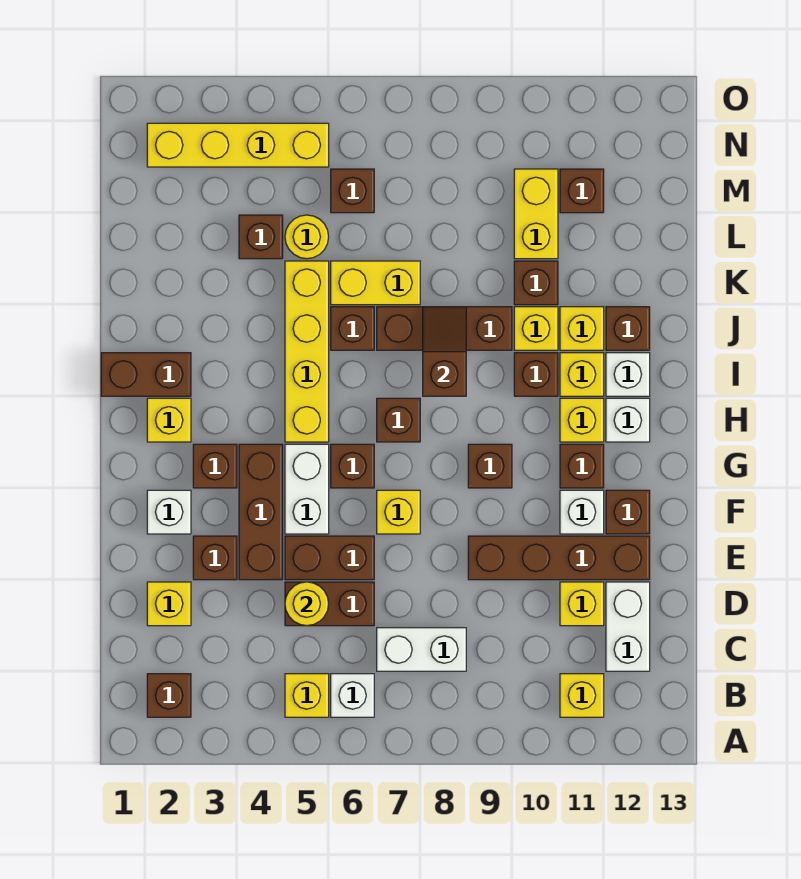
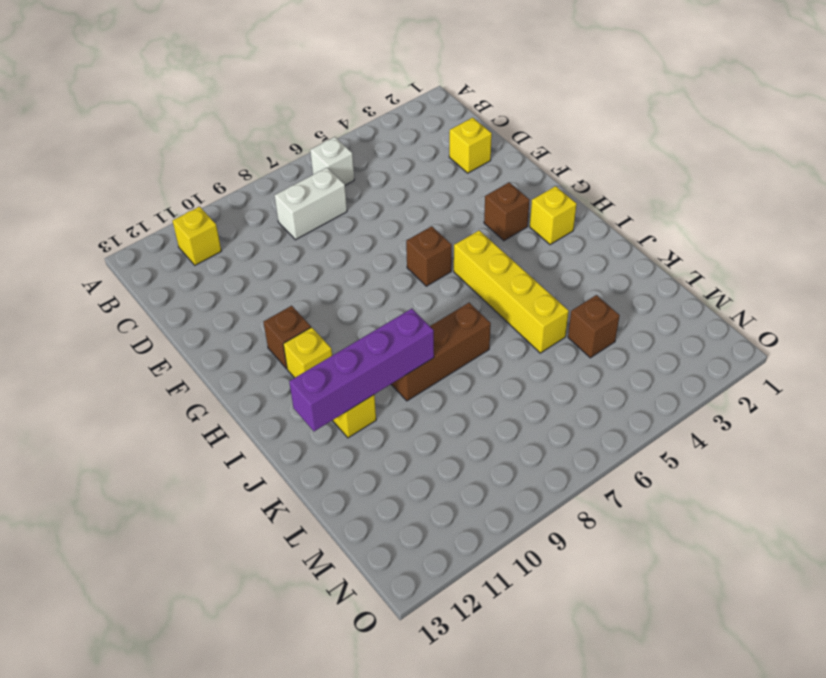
purple brick J9:J12 level 2 -> none
none -> brown brick B2 level 1
none -> yellow brick B5 level 1
none -> white brick C12:D12 level 1
none -> brown brick D5:D6 level 1

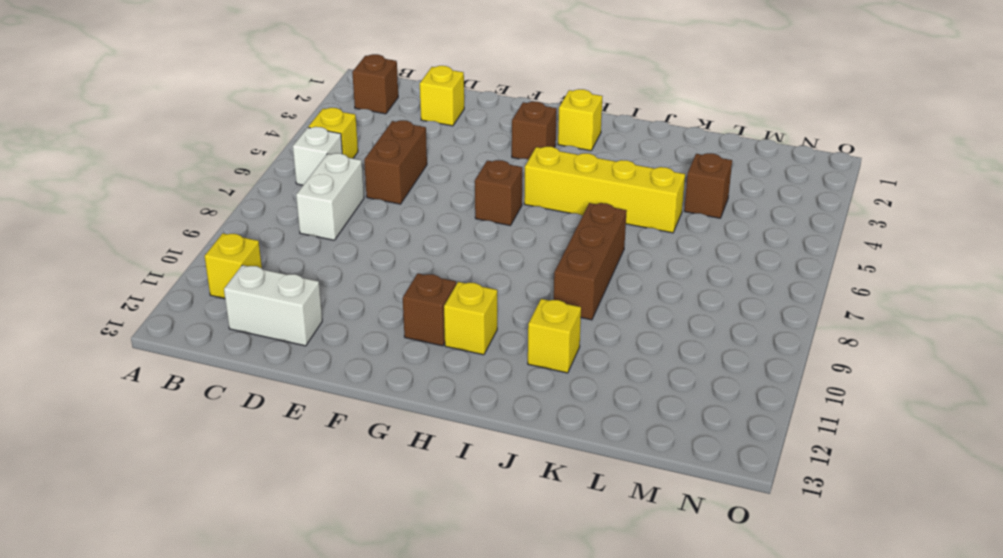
none -> yellow brick D11 level 1
none -> brown brick E3 level 1
none -> brown brick E4:G4 level 1
none -> brown brick E5:E6 level 1

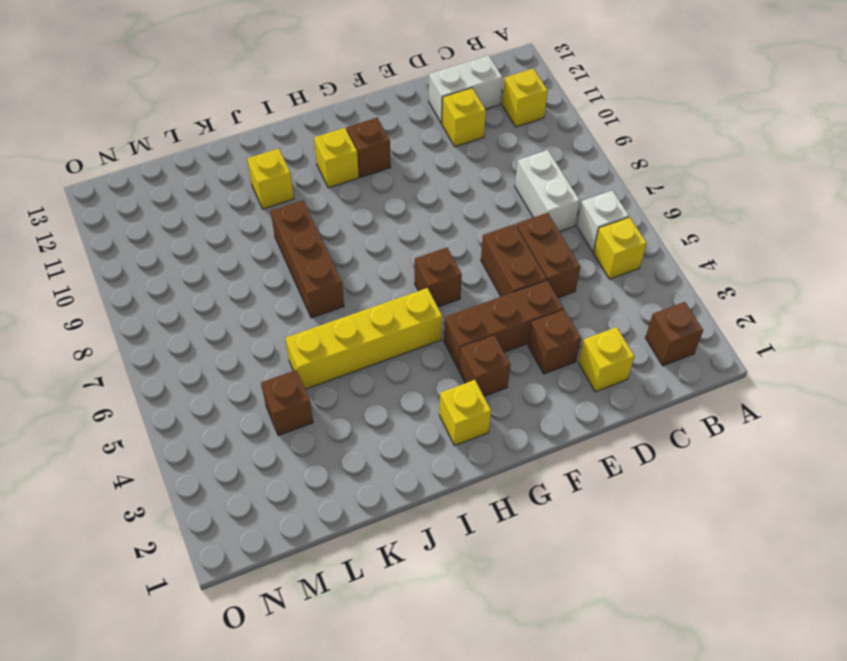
none -> brown brick E9:E12 level 1
none -> white brick F2 level 1
none -> white brick F5:G5 level 1
none -> yellow brick F7 level 1

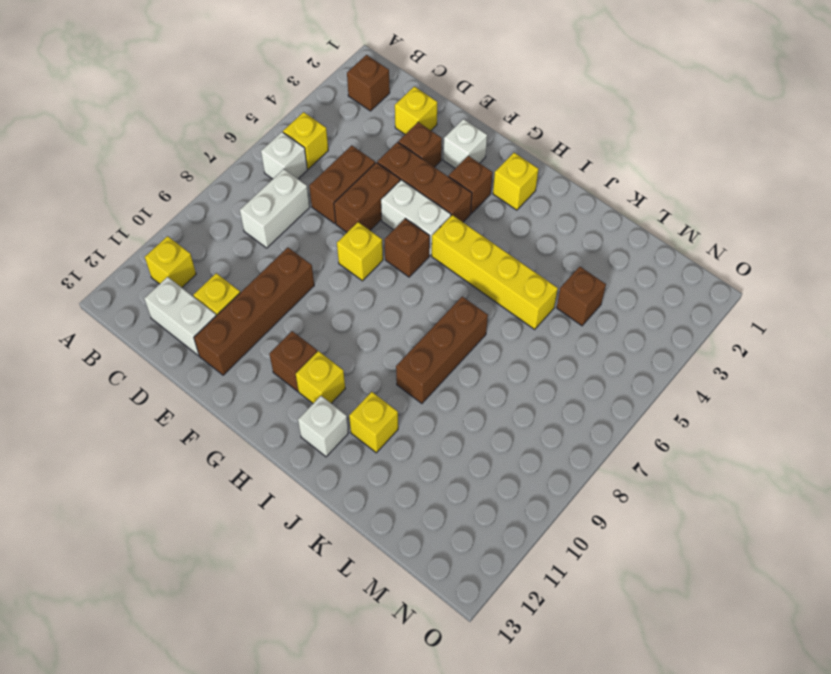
none -> white brick F11 level 1
none -> brown brick F12 level 1
none -> brown brick G9 level 1
none -> brown brick H7 level 1

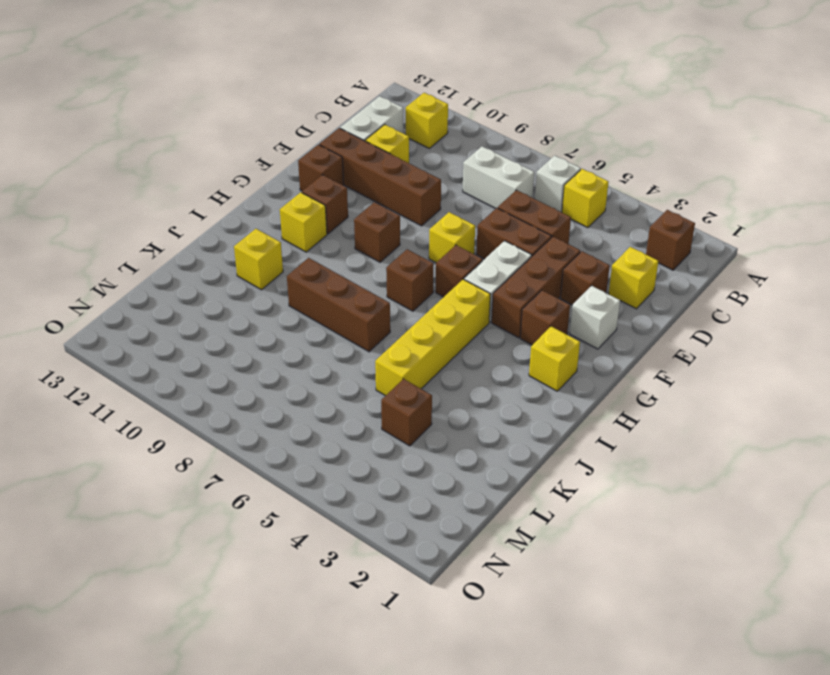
none -> white brick F11 level 1
none -> white brick H12 level 1
none -> brown brick I1:I2 level 1
none -> brown brick I10 level 1

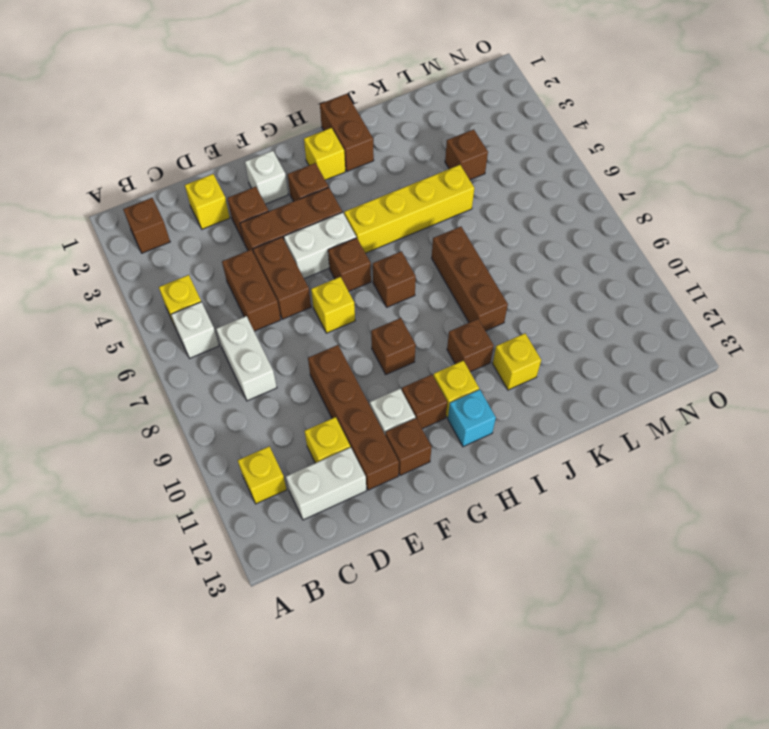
cyan brick H12 level 1 -> white brick H12 level 1
none -> yellow brick I11 level 1
none -> white brick I12 level 1
none -> brown brick J6 level 1
none -> yellow brick J10 level 1

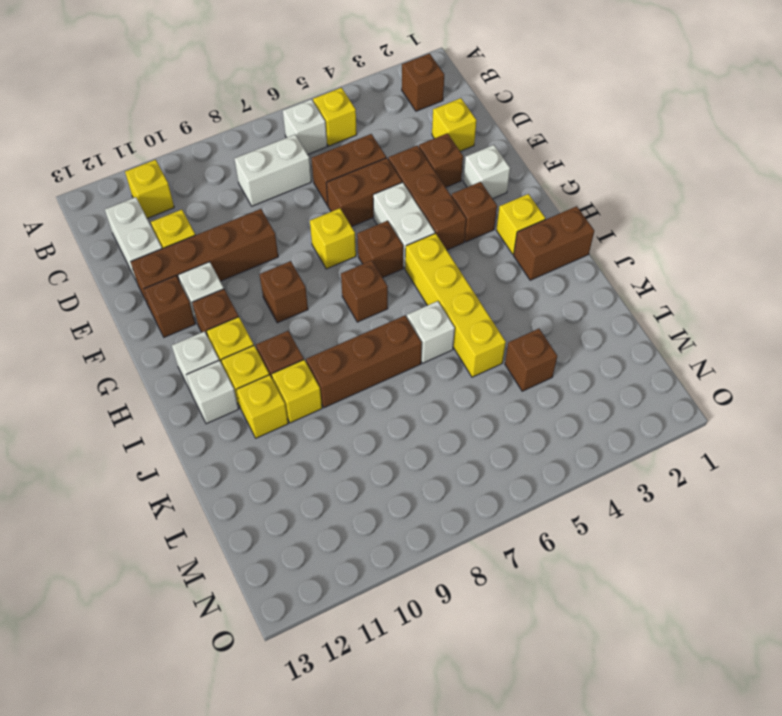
white brick J6 level 1 -> brown brick J6 level 1
none -> brown brick J12 level 1
none -> yellow brick K6:K7 level 1
none -> brown brick K10 level 1
none -> yellow round brick L5 level 1

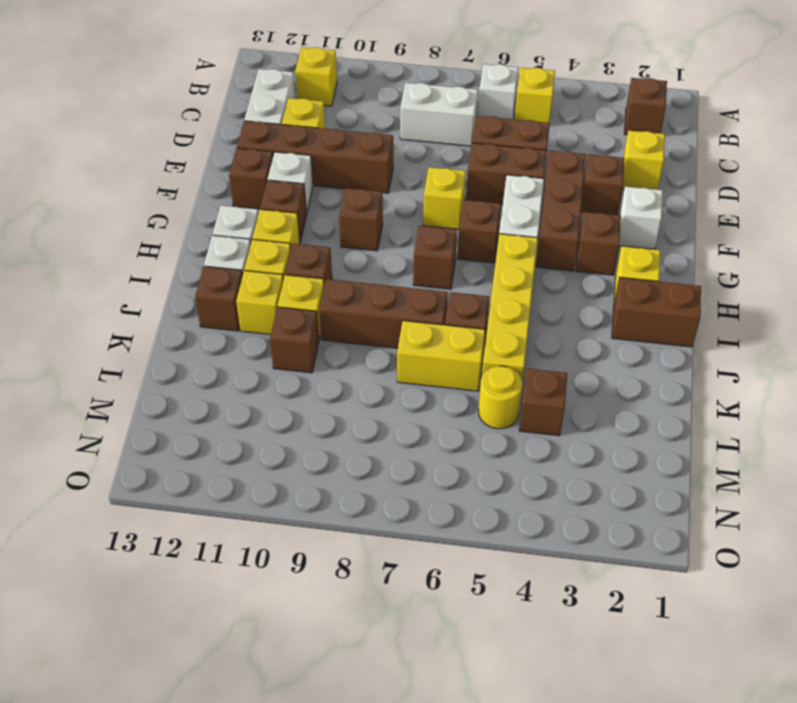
none -> yellow brick L10:M10 level 1
none -> brown brick M6 level 1
none -> brown brick M11 level 1
none -> yellow brick N2:N5 level 1

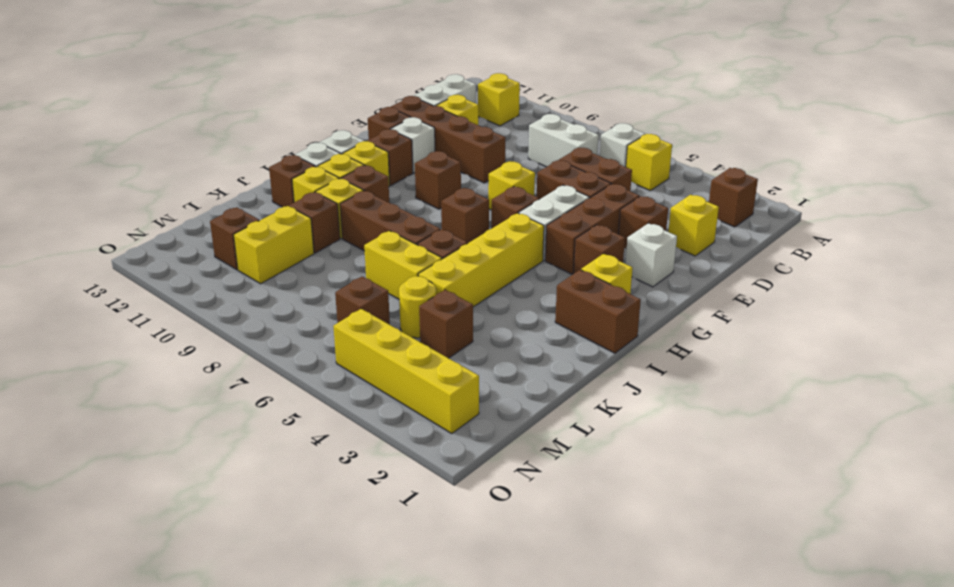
none -> yellow round brick D5 level 2
none -> brown slope I8:J8 level 2 top I

